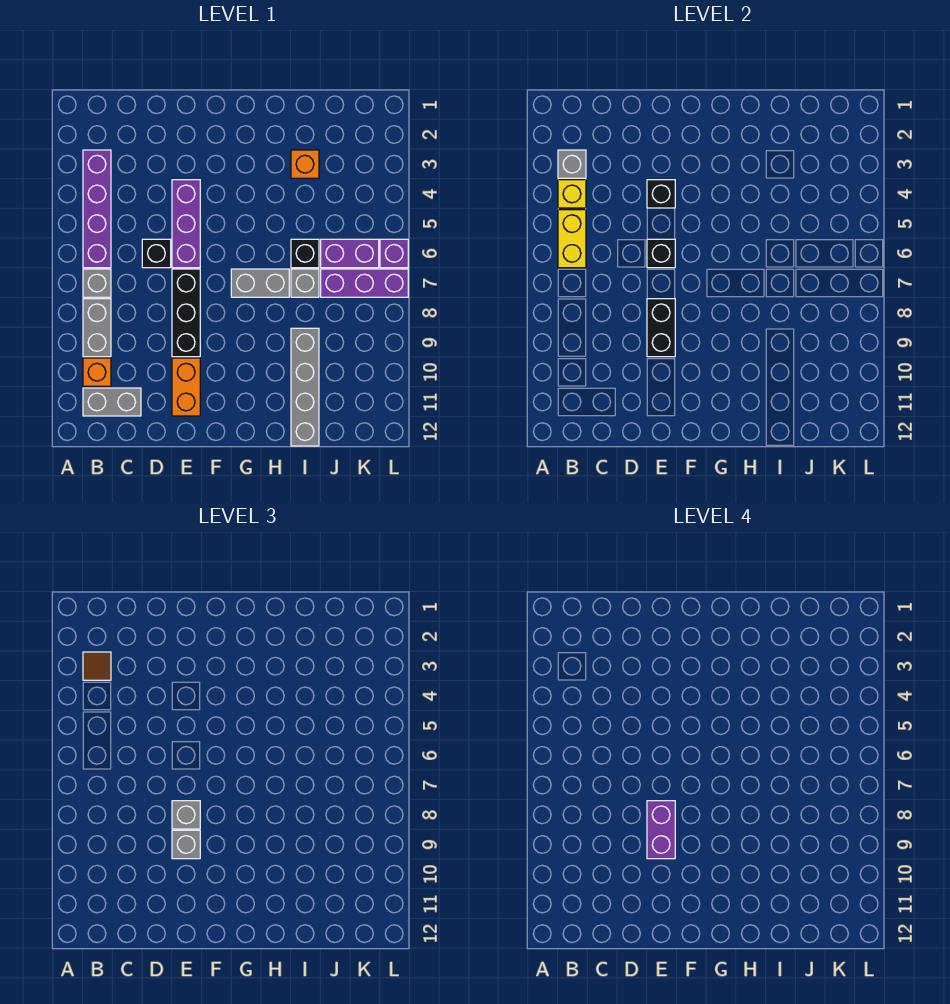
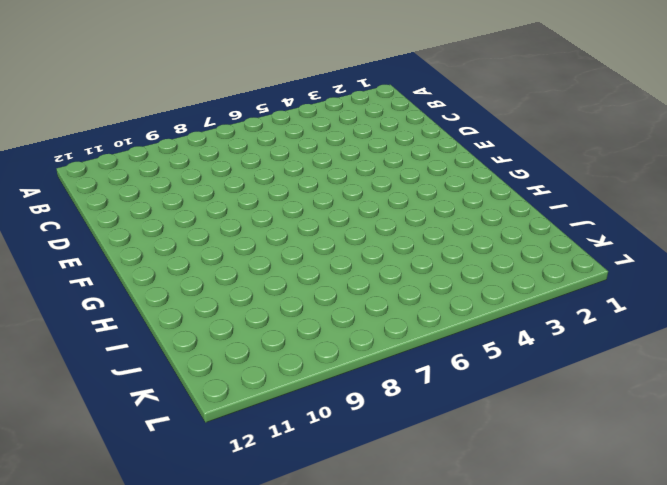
none -> purple brick B3:B6 level 1
none -> grey brick B7 level 1
none -> grey brick B8:B9 level 1

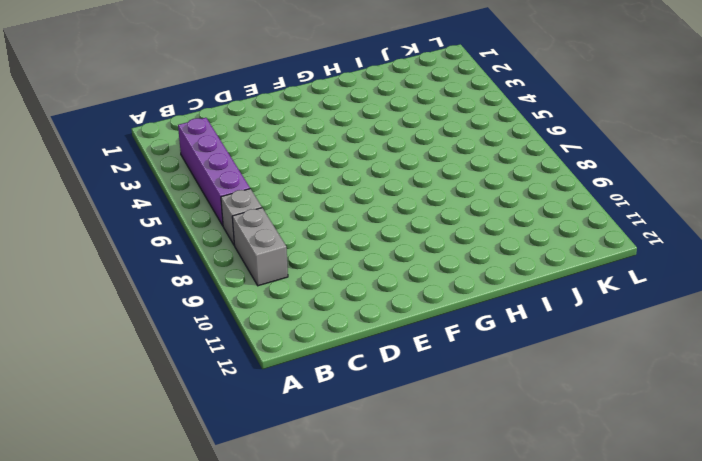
none -> orange brick B10 level 1
none -> grey brick B11:C11 level 1
none -> black brick D6 level 1

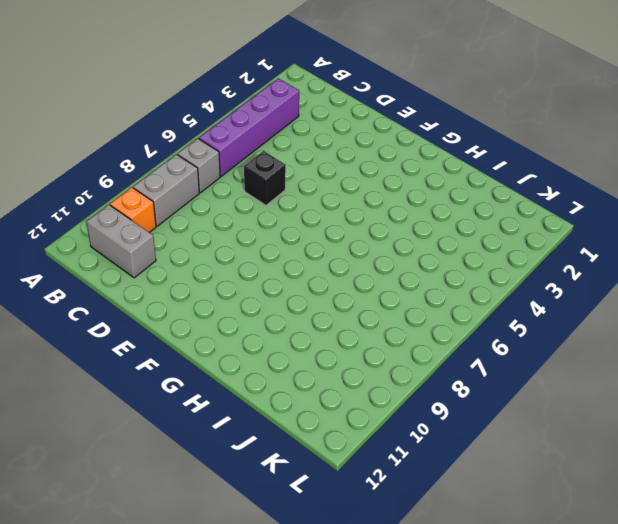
none -> purple brick E4:E6 level 1
none -> black brick E7:E9 level 1
none -> orange brick E10:E11 level 1

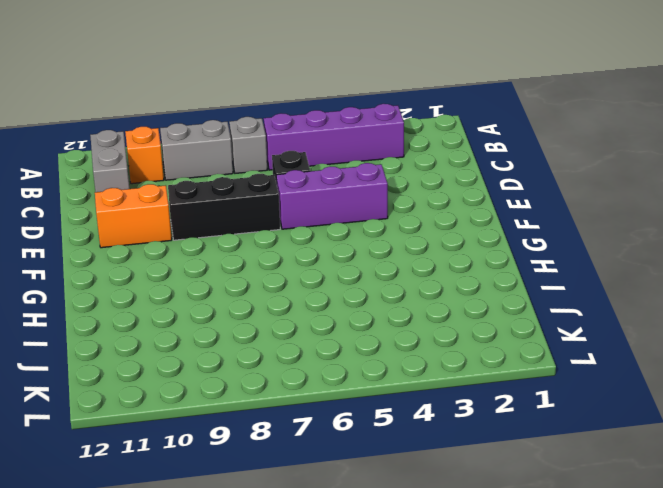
none -> grey brick G7:H7 level 1
none -> orange brick I3 level 1
none -> black brick I6 level 1

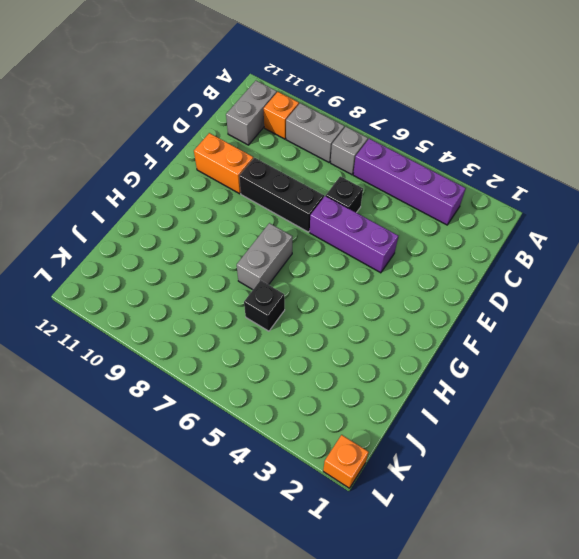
orange brick L1 level 1 -> orange brick I3 level 1
none -> grey brick I7 level 1
none -> grey brick I9:I12 level 1
none -> purple brick J6:K6 level 1

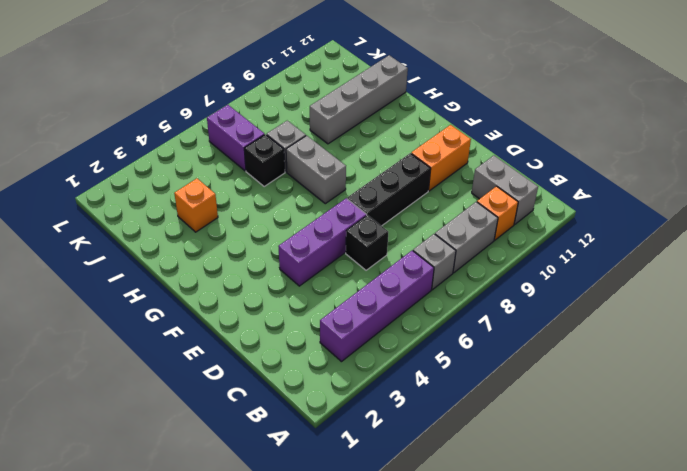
none -> purple brick J7:L7 level 1
none -> purple brick L6 level 1
none -> grey brick B3 level 2

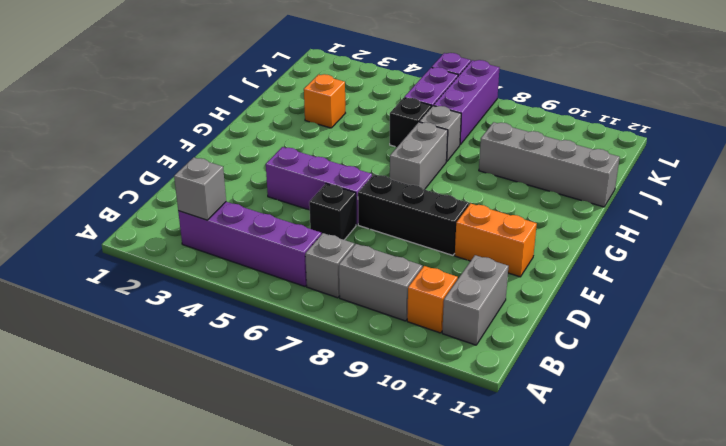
none -> yellow brick B4 level 2
none -> yellow brick B5:B6 level 2
none -> black brick E4 level 2

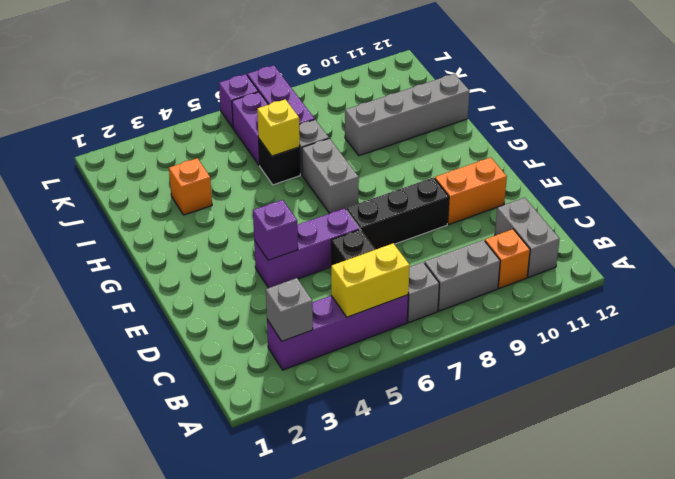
purple brick E4 level 2 -> black brick E4 level 2
yellow brick I6 level 2 -> yellow brick B4 level 2
none -> black brick E6 level 2
none -> black brick E8:E9 level 2
none -> brown tile B3 level 3

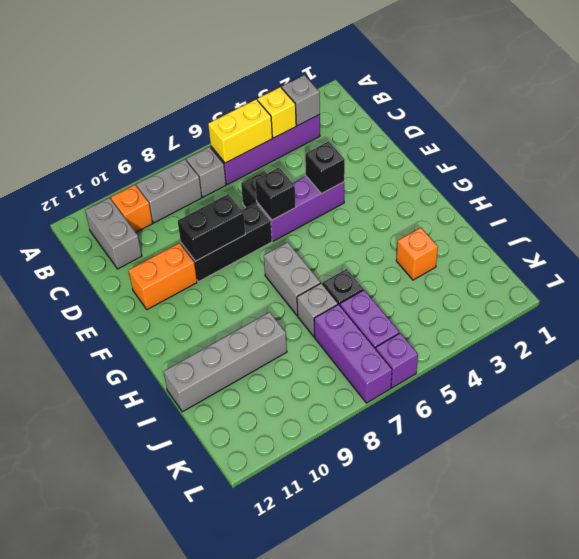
none -> brown tile B3 level 3
none -> grey brick E8 level 3
none -> grey brick E9 level 3

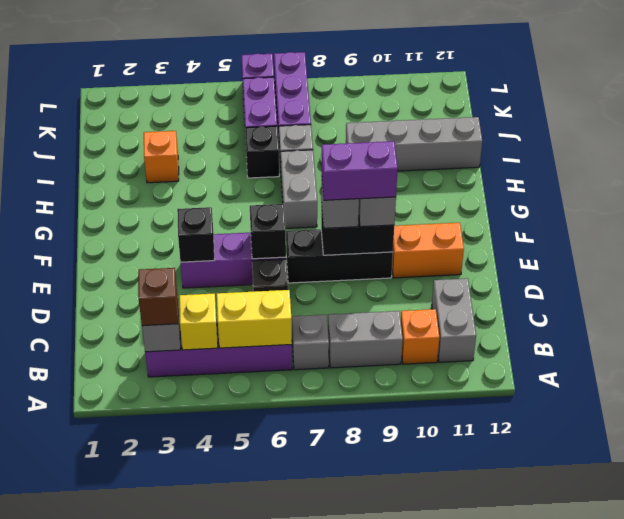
brown brick B3 level 3 -> brown tile B3 level 3

